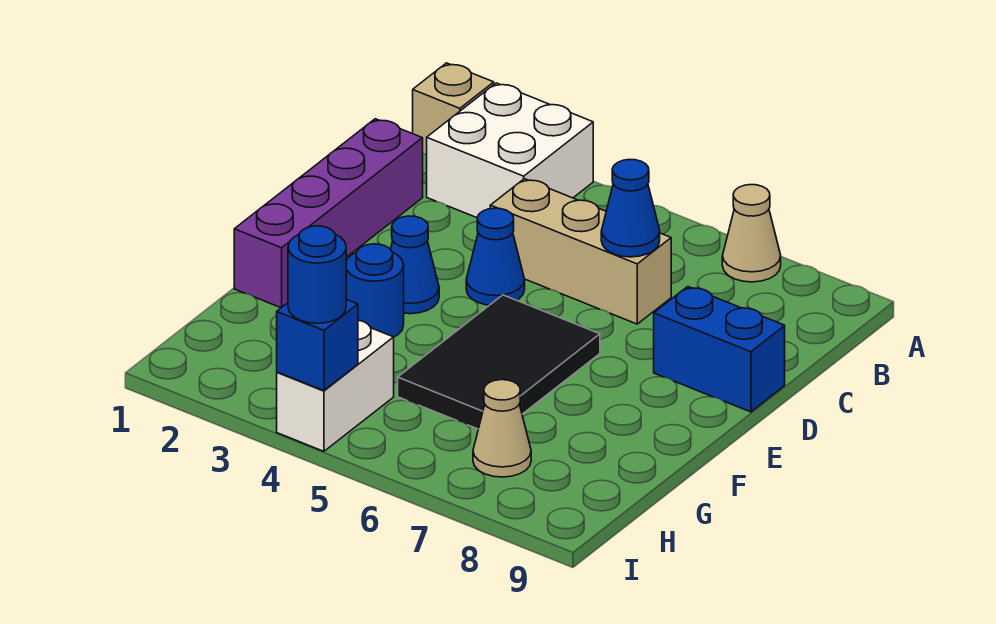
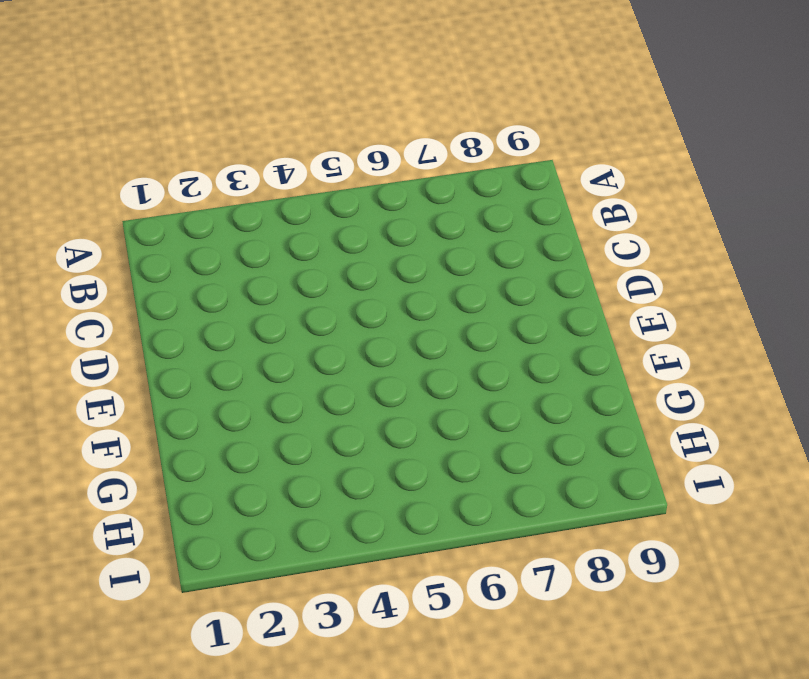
none -> tan brick A1 level 1
none -> white brick A2:B3 level 1
none -> tan cone A7 level 1

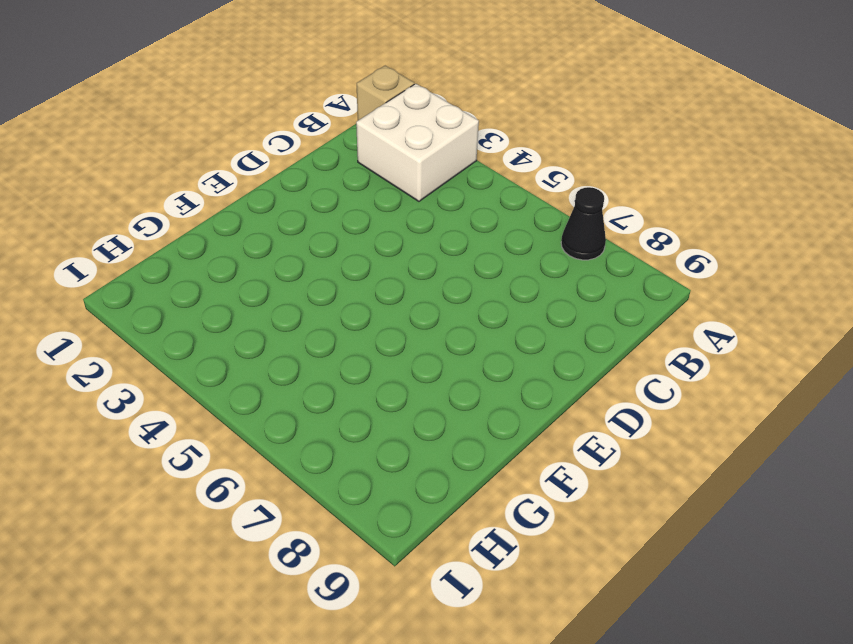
black cone A7 level 1 -> tan cone A7 level 1
none -> purple brick C1:F1 level 1
none -> tan brick C4:C6 level 1
none -> blue cone D4 level 1

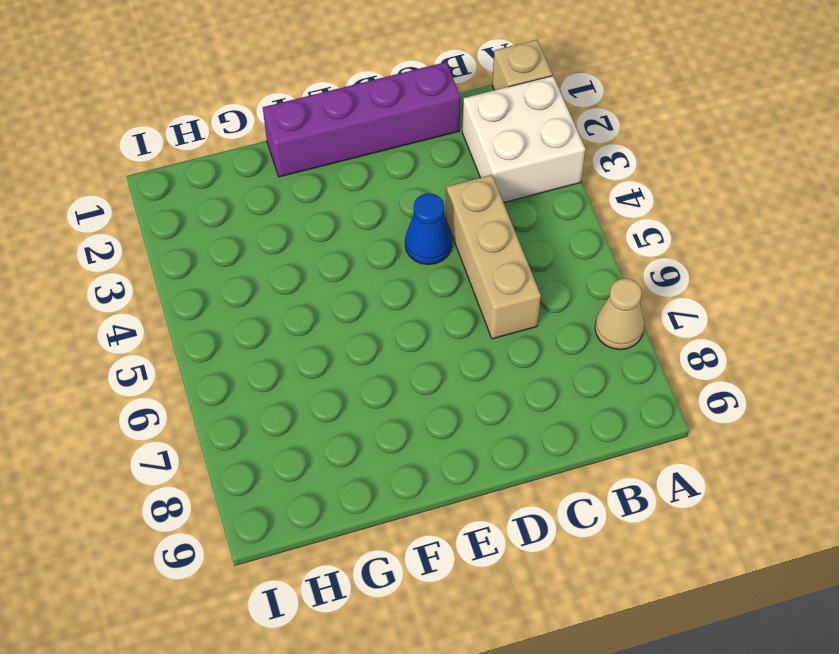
none -> blue brick D8:D9 level 1
none -> blue cone E3 level 1
none -> black tile E5:G6 level 1

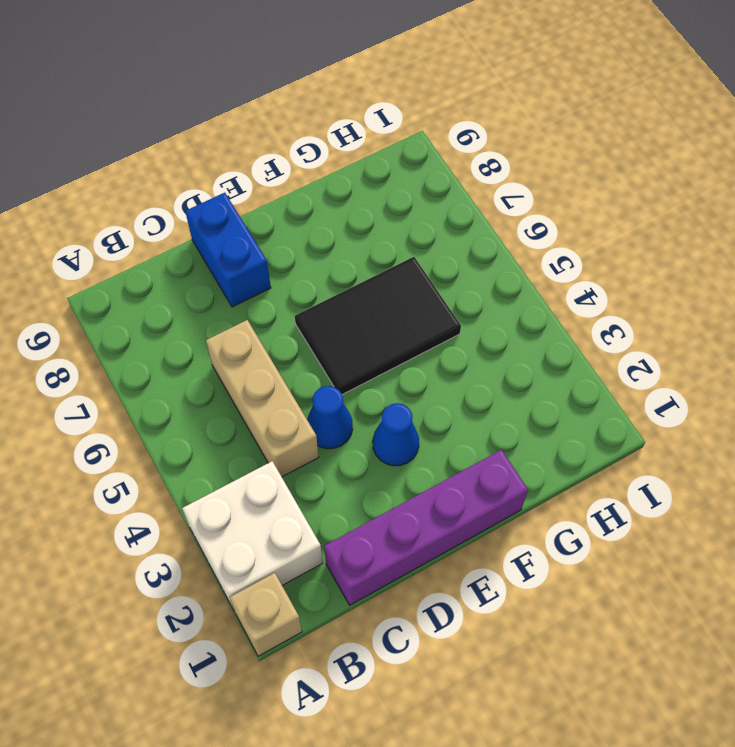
none -> tan cone A7 level 1
none -> blue round brick F3 level 1
none -> white brick H4:I4 level 1

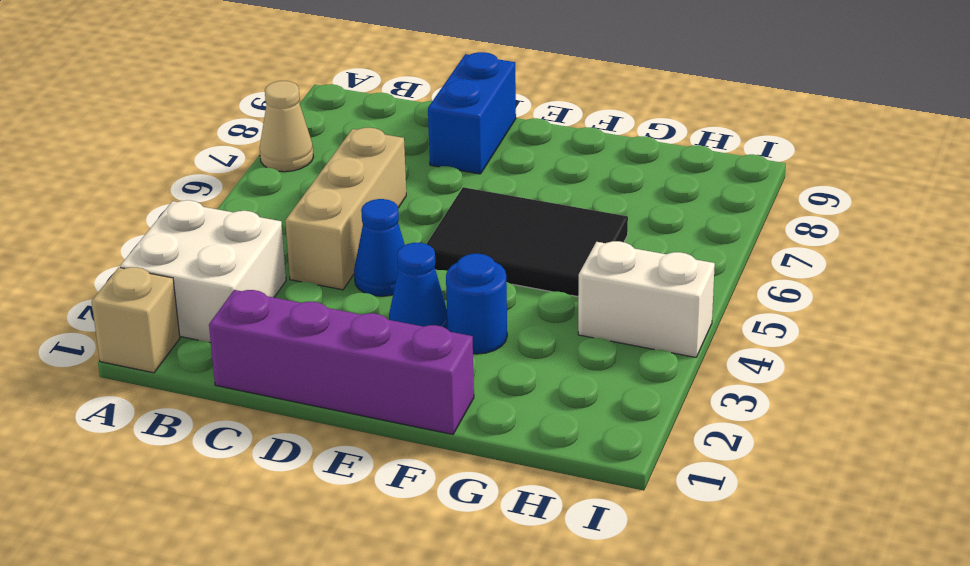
none -> tan cone H7 level 1
none -> blue cone C6 level 2
none -> blue brick I4 level 2

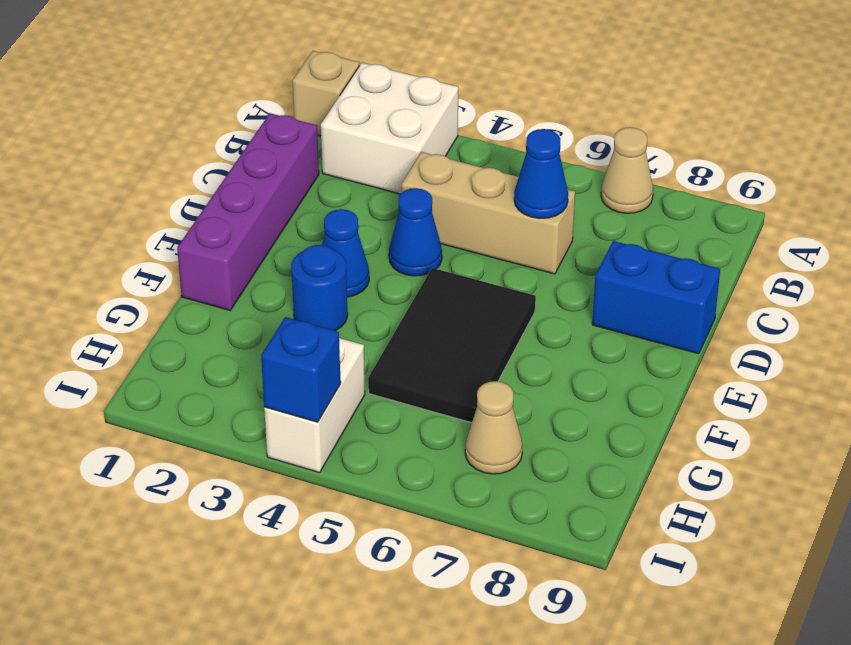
none -> blue round brick I4 level 3

